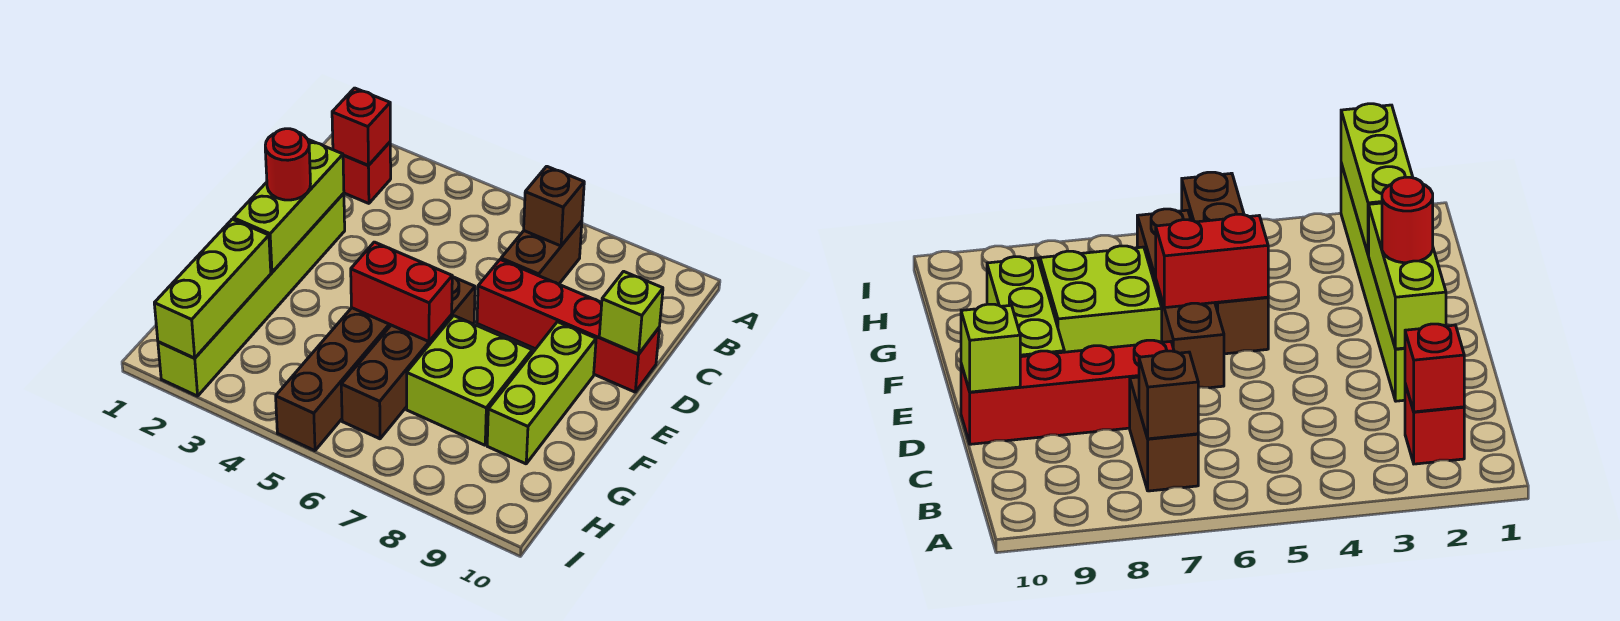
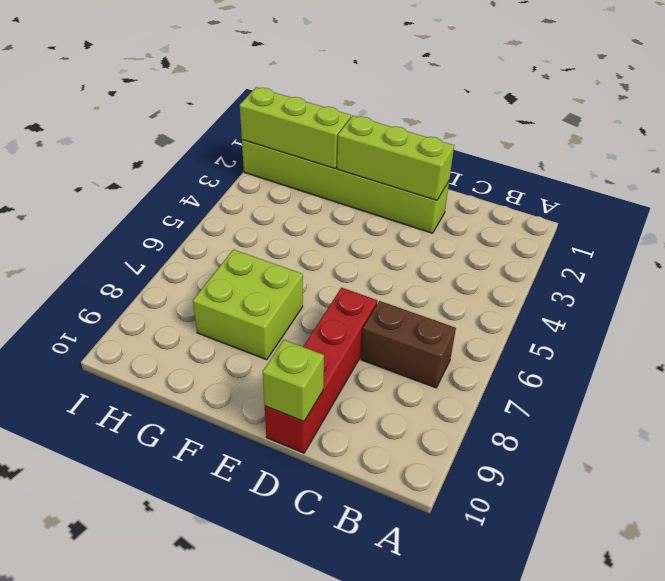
none -> red brick B2 level 1
none -> brown brick E6:H6 level 1
none -> lime brick E9:G9 level 1

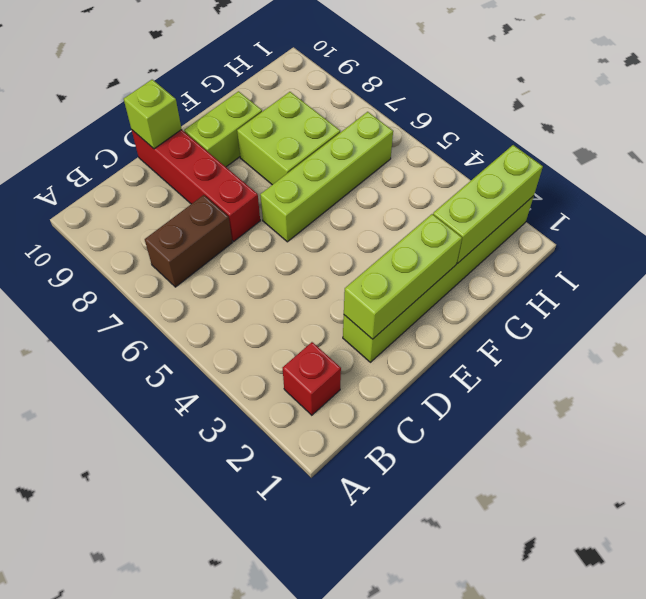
lime brick E6:H6 level 1 -> brown brick E6:H6 level 1
lime brick E9:F9 level 1 -> lime brick E9:G9 level 1
none -> brown brick F5:I5 level 1
none -> red brick B2 level 2
none -> brown brick B7 level 2

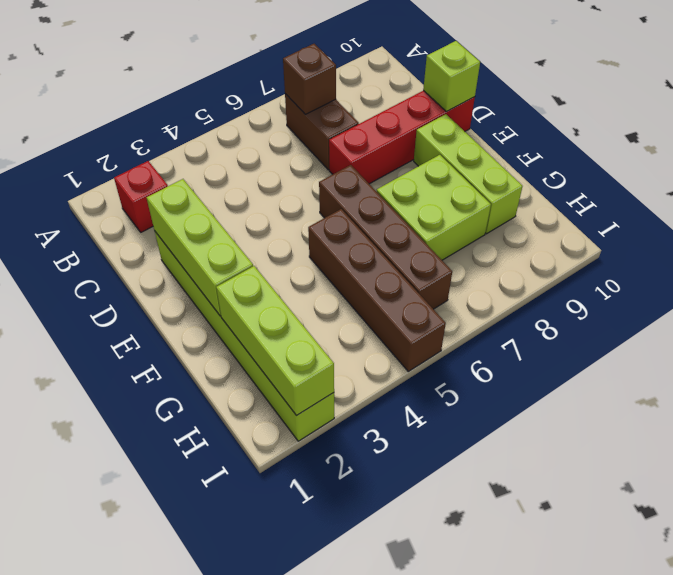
none -> red brick B2 level 2
none -> red brick F5:F6 level 2
none -> red round brick E2 level 3

